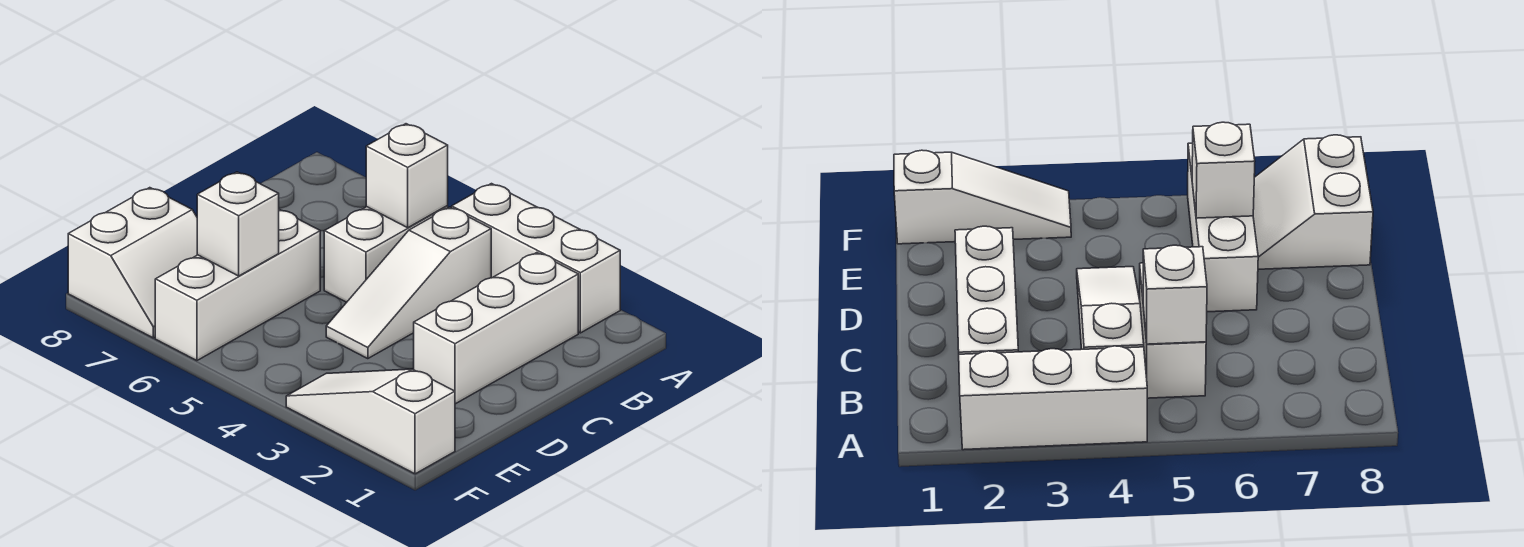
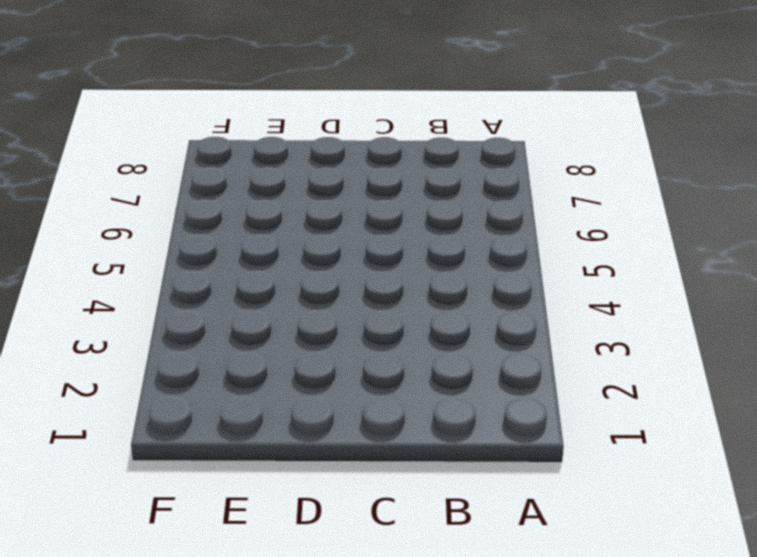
none -> white brick A2:A4 level 1
none -> white brick B2:D2 level 1

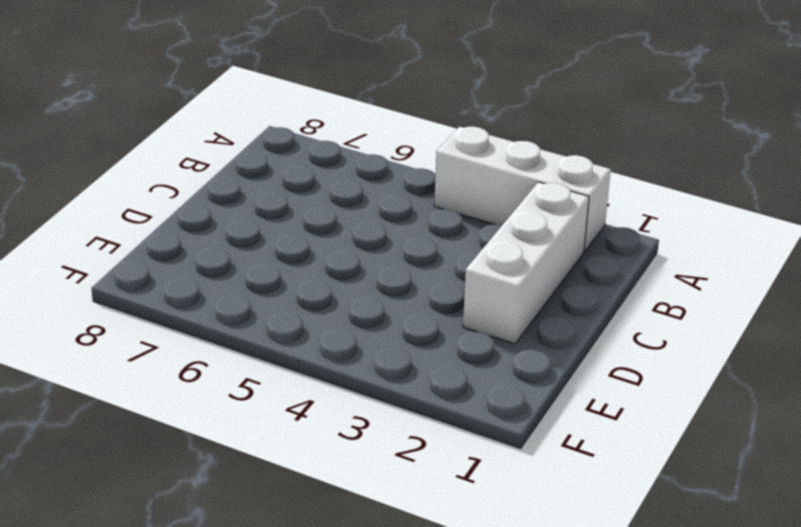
none -> white slope B4:D4 level 1 top B
none -> white brick B5:C5 level 1

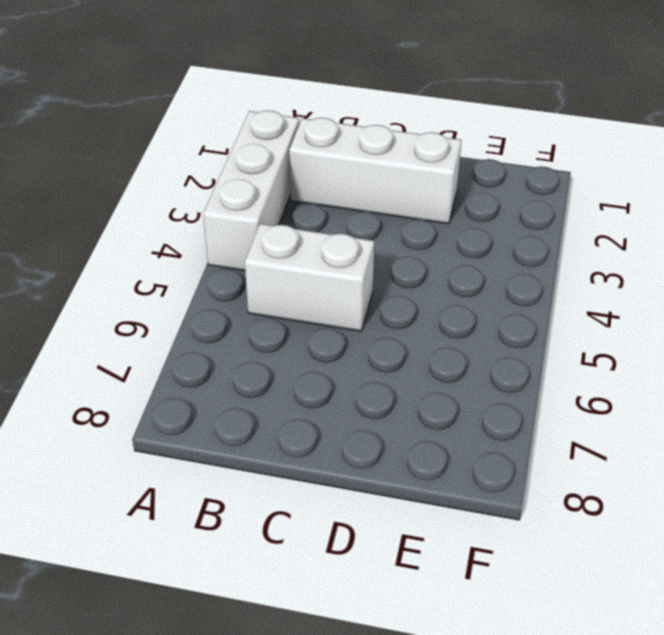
none -> white slope B4:D4 level 1 top B
none -> white brick D6:F6 level 1

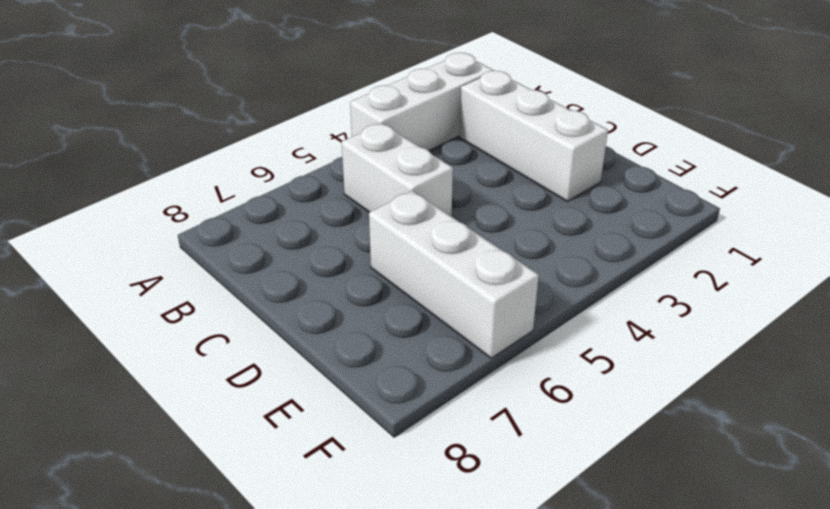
none -> white slope B4:D4 level 1 top B
none -> white slope E7:F8 level 1 top 8

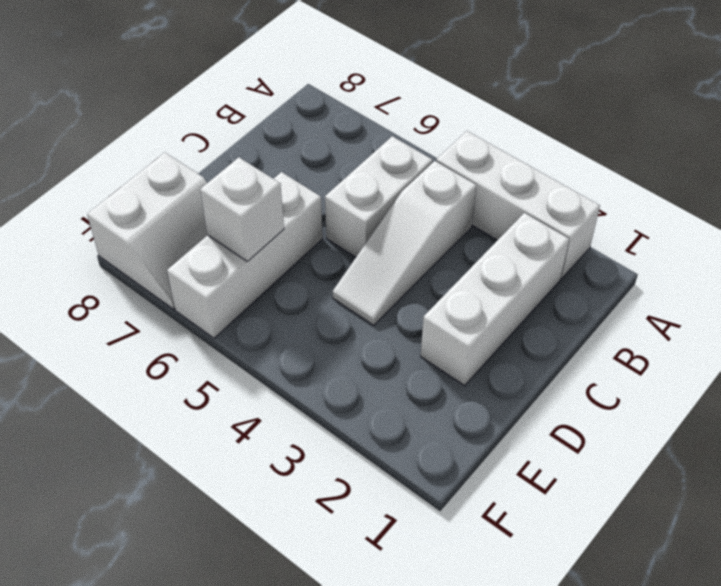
none -> white slope F1:F3 level 1 top 1
none -> white brick B5 level 2

